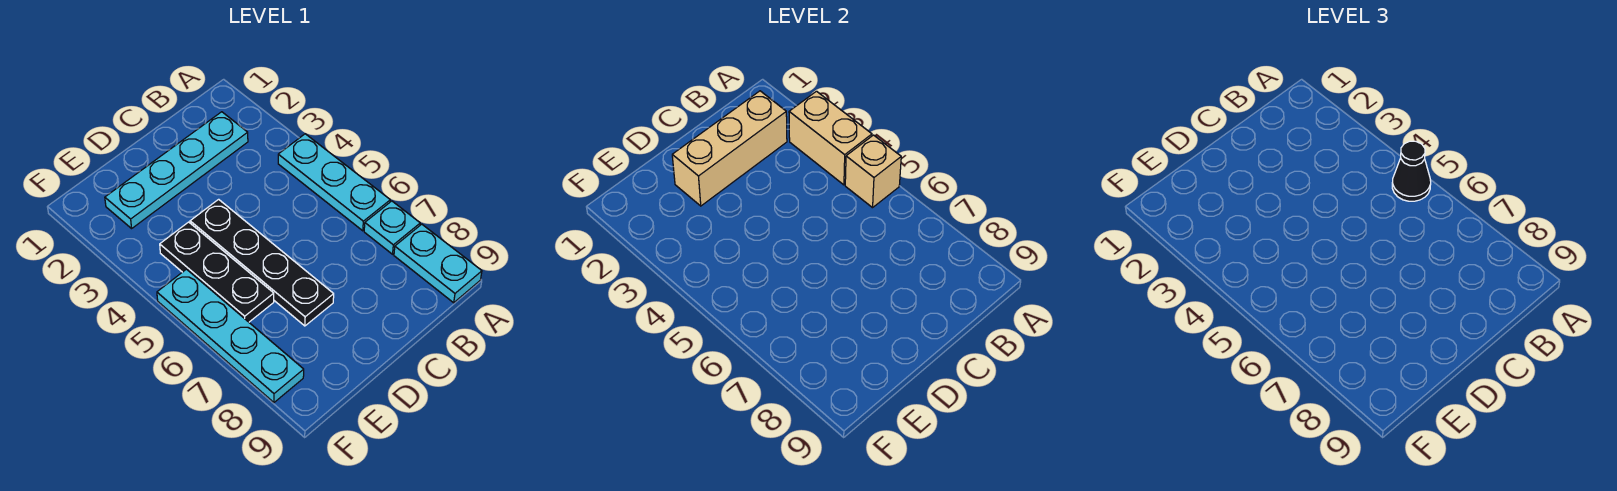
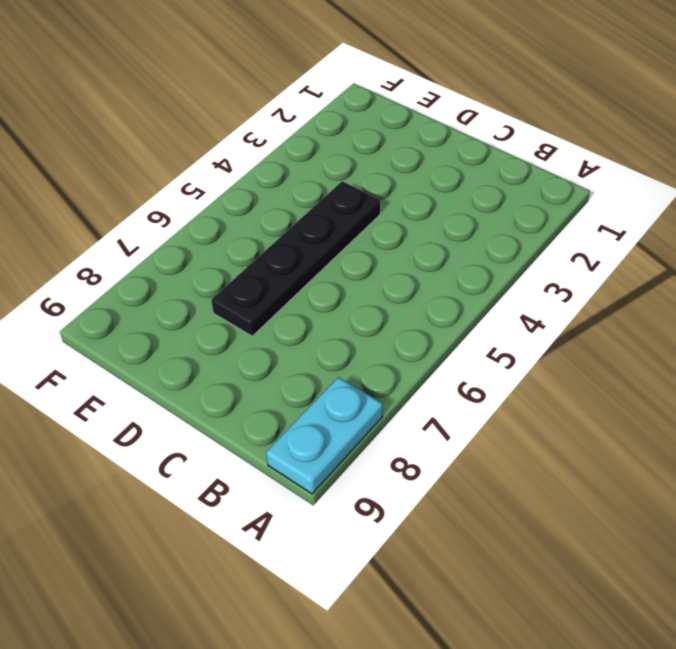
none -> cyan plate A4:A6 level 1
none -> cyan plate A7 level 1

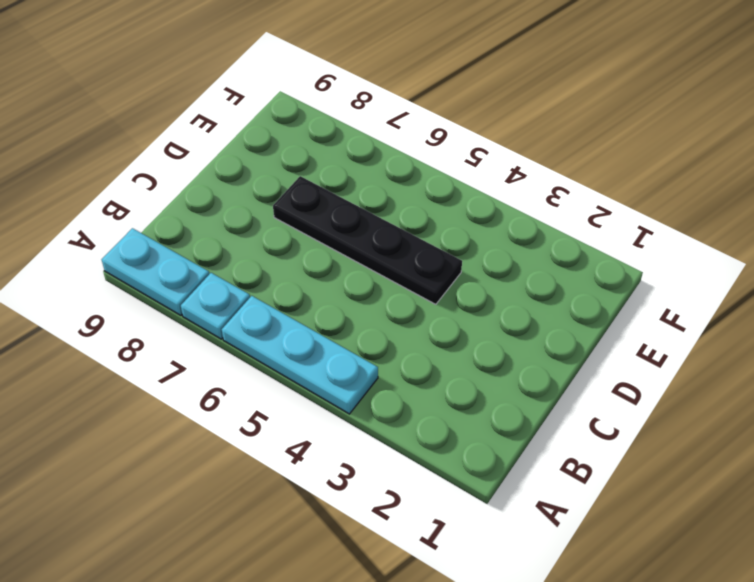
none -> cyan plate B2:E2 level 1
none -> black plate E4:E6 level 1

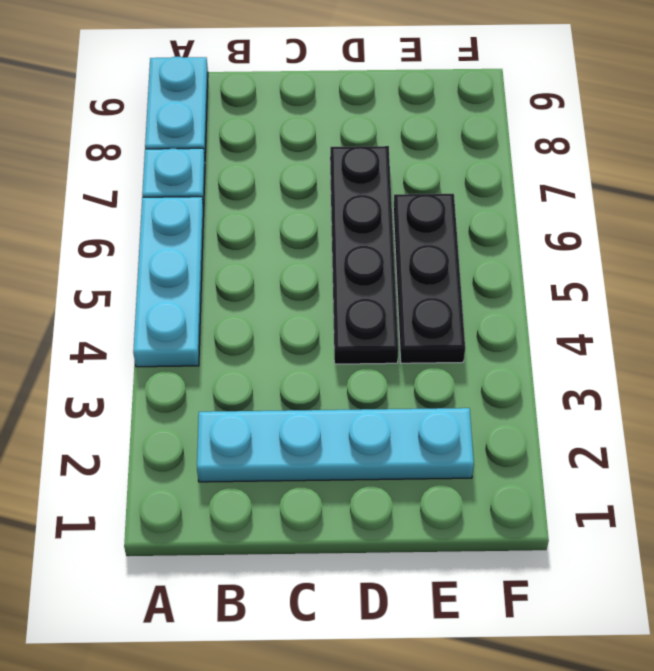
none -> cyan plate F5:F8 level 1
none -> tan brick A3:A4 level 2

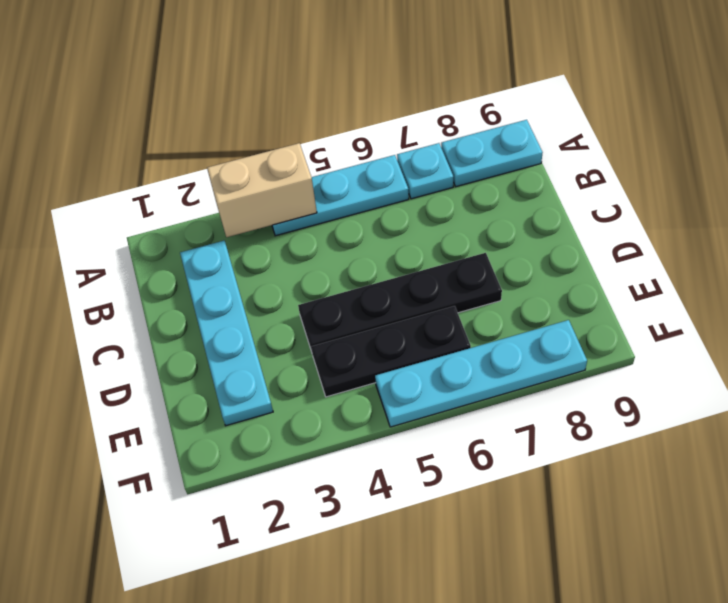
none -> tan brick A5 level 2
none -> tan brick B2:D2 level 2

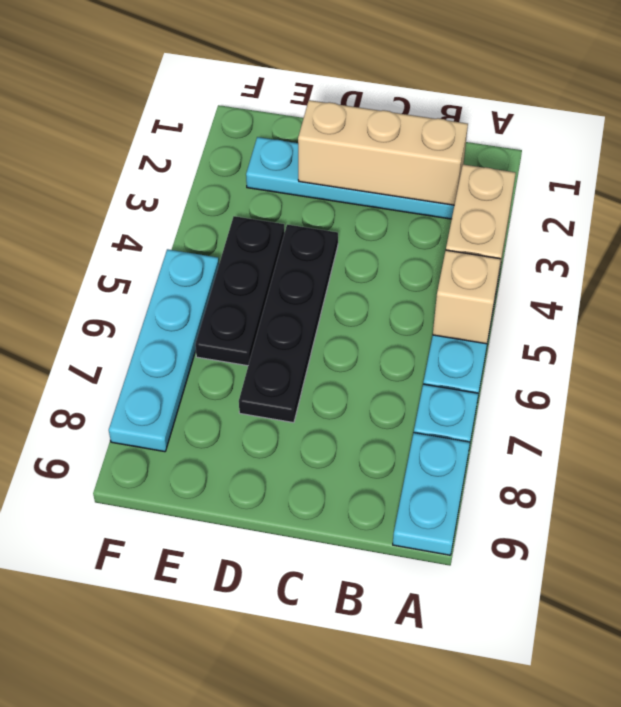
none -> black cone A5 level 3

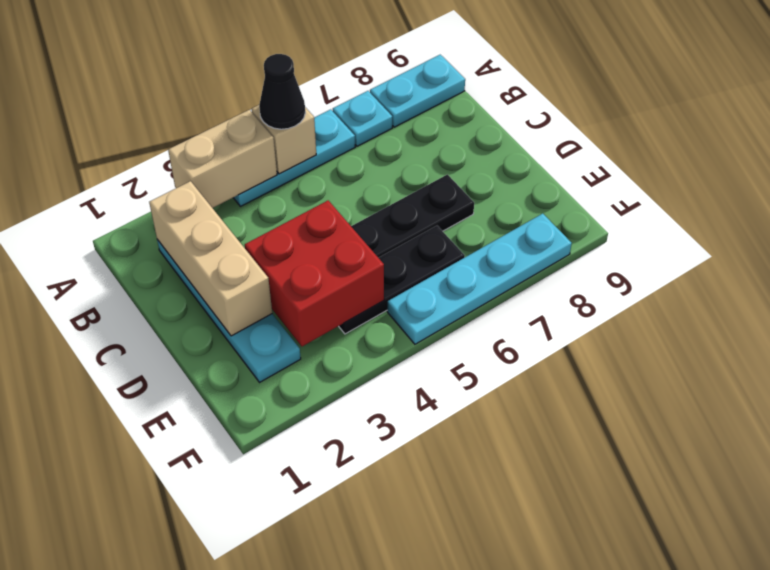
red brick D3:E4 level 2 -> none

